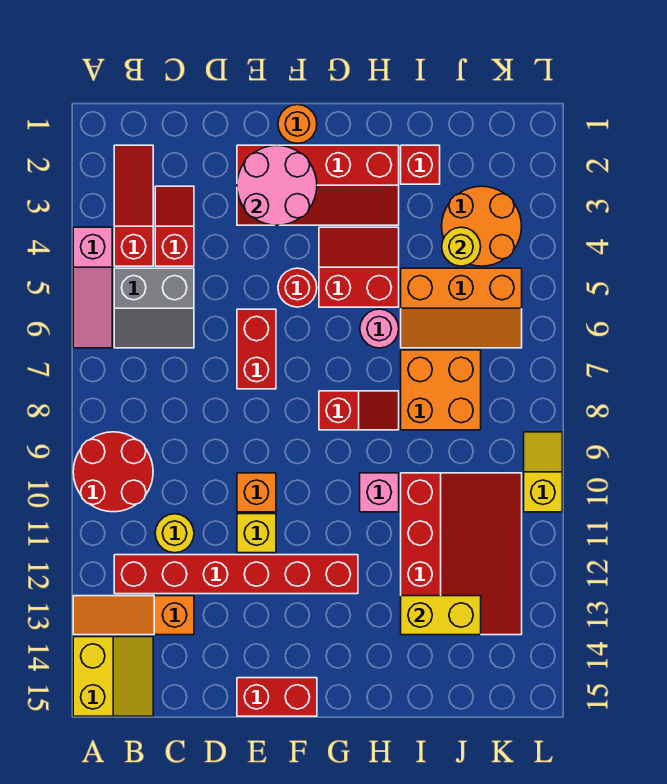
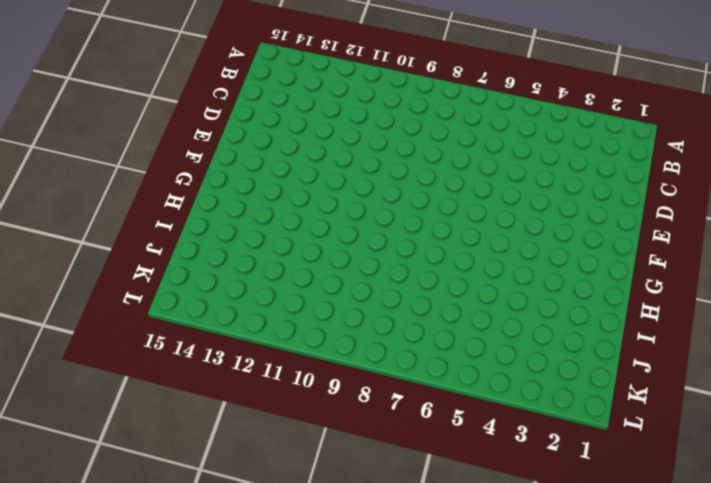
none -> pink slope A4:A6 level 1 top 4
none -> red round brick A9:B10 level 1
none -> orange slope A13:C13 level 1 top C

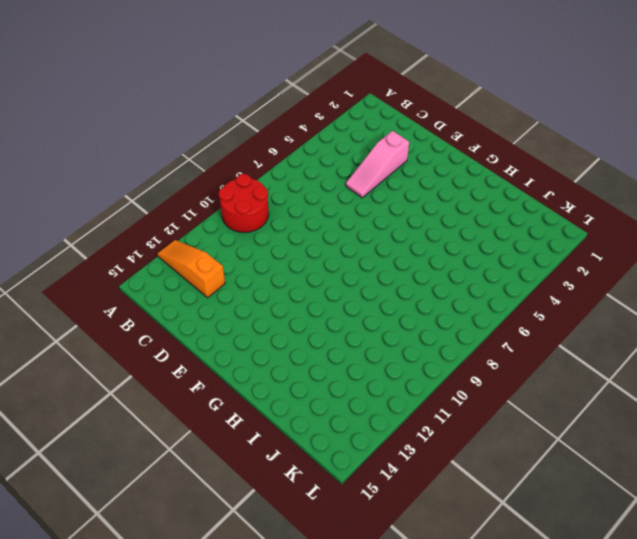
pink slope D3:D5 level 1 top 3 -> pink slope A4:A6 level 1 top 4
none -> yellow slope A14:B15 level 1 top A
none -> red slope B2:B4 level 1 top 4
none -> grey slope B5:C6 level 1 top 5

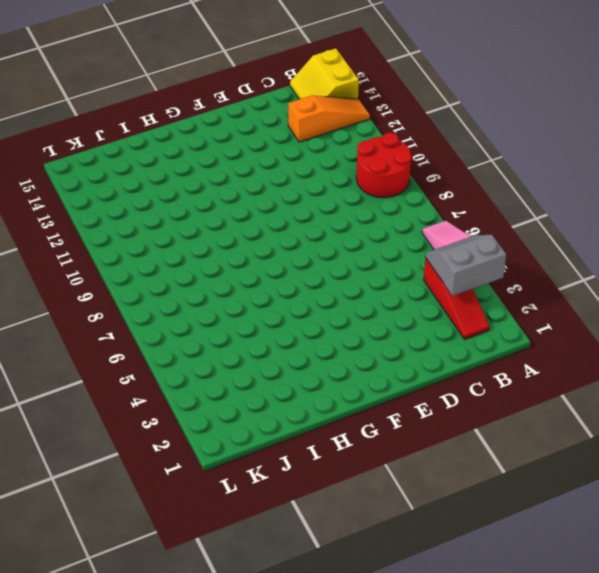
grey slope A3:B4 level 2 top 3 -> grey slope B5:C6 level 1 top 5
none -> red brick B12:G12 level 1
none -> red slope C3:C4 level 1 top 4
none -> yellow round brick C11 level 1

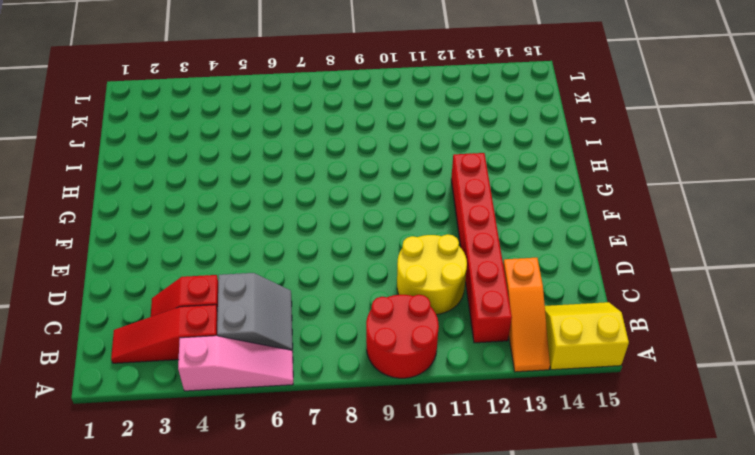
yellow round brick C10:D11 level 1 -> yellow round brick C11 level 1
none -> red slope E2:H3 level 1 top 2
none -> red brick E6:E7 level 1
none -> orange brick E10 level 1

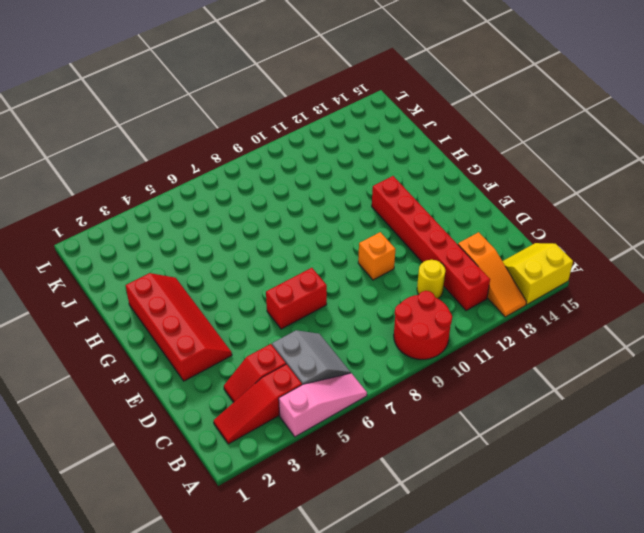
none -> yellow brick E11 level 1
none -> red brick E15:F15 level 1
none -> orange round brick F1 level 1

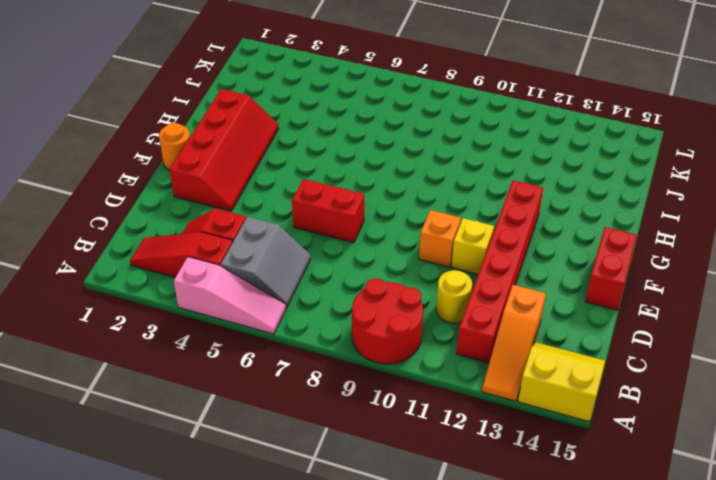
none -> red round brick F5 level 1
none -> red slope G4:H5 level 1 top 5
none -> red slope G8:H8 level 1 top G

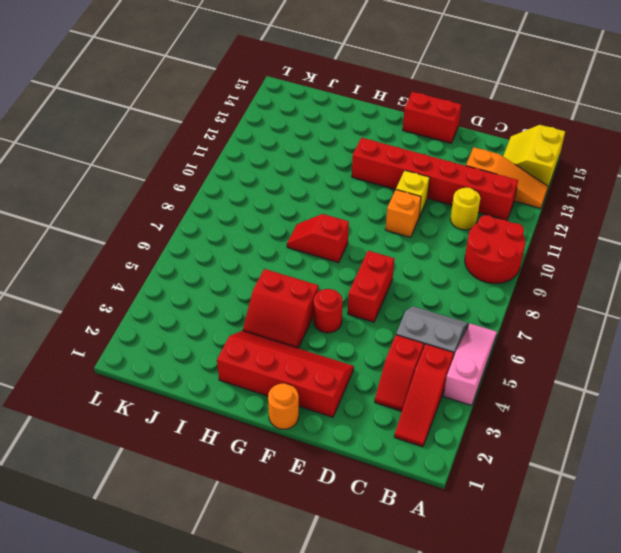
none -> pink round brick H6 level 1
none -> pink brick H10 level 1
none -> red brick I2 level 1

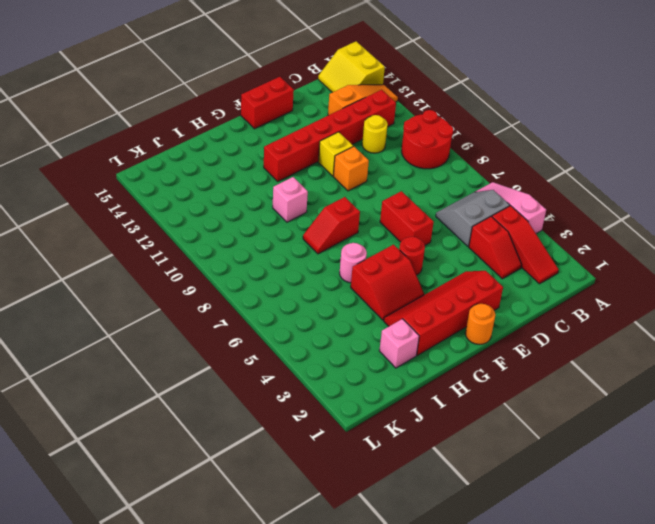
pink brick I2 level 1 -> red brick I2 level 1
none -> orange slope I5:K6 level 1 top 5
none -> orange brick I7:J8 level 1
none -> red slope I10:K13 level 1 top I

